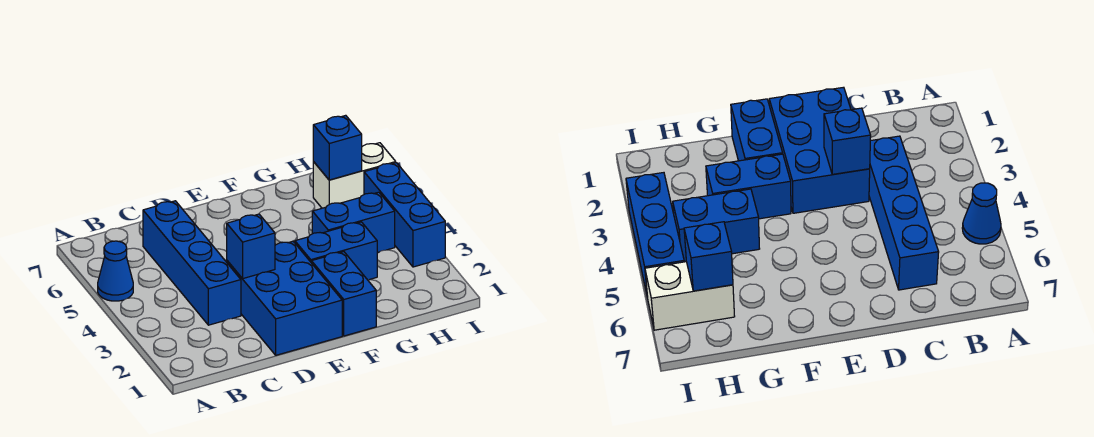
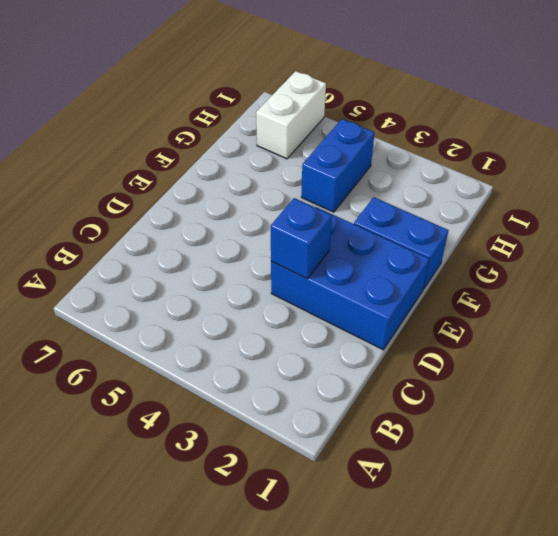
none -> blue cone A5 level 1
none -> blue brick C3:C6 level 1

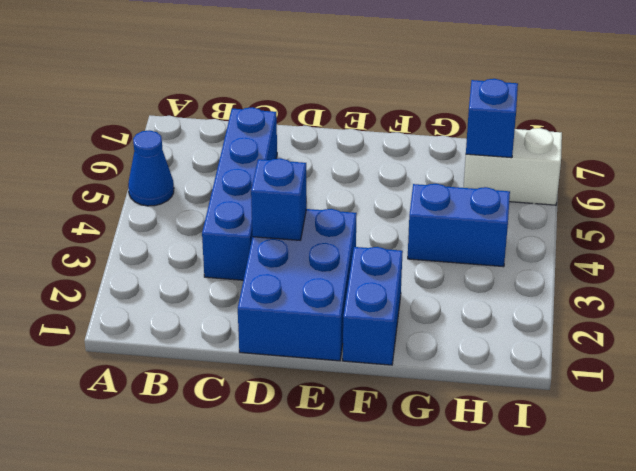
none -> blue brick F3:G3 level 1
none -> blue brick I3:I5 level 1

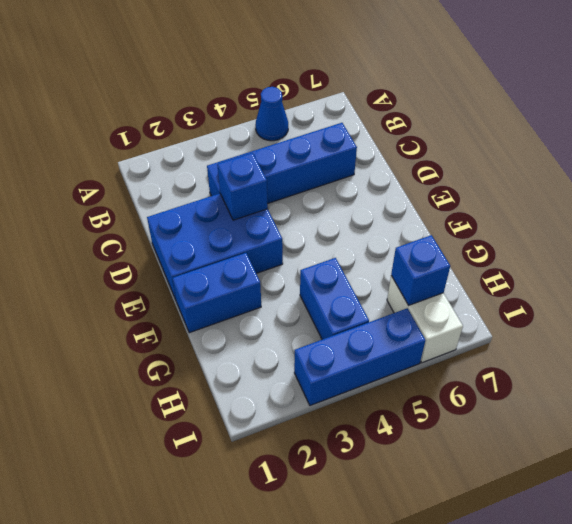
none -> blue brick F3:G3 level 1

